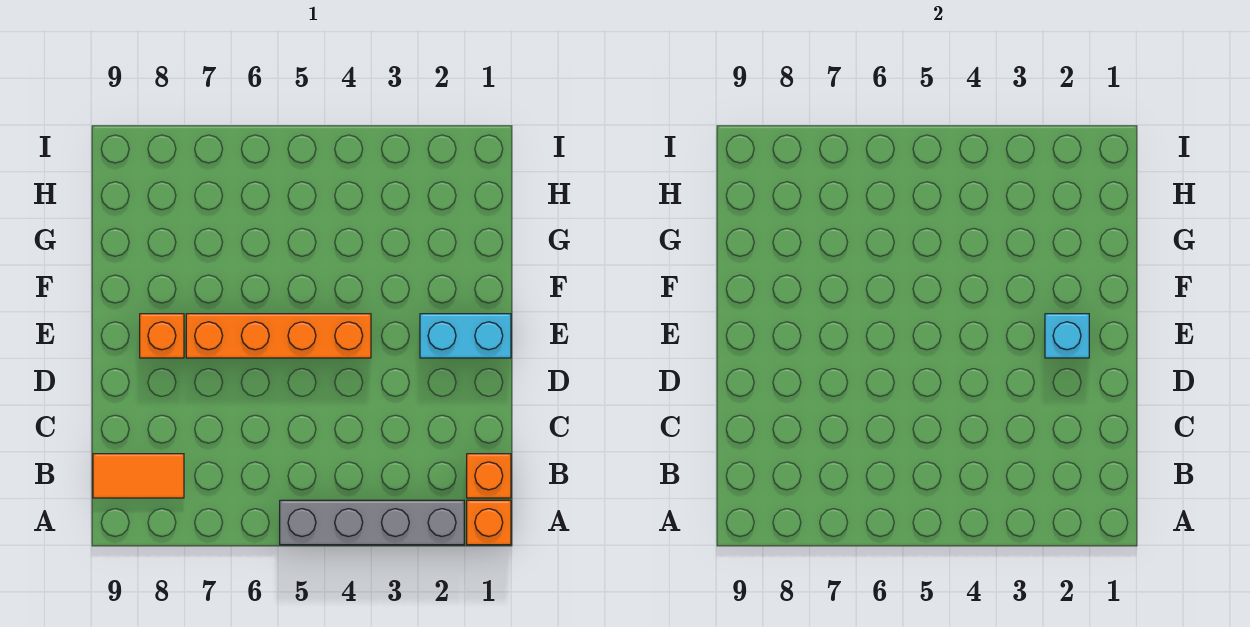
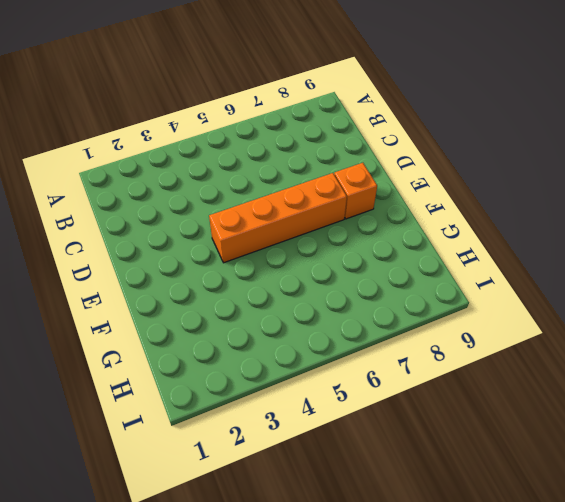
none -> orange brick A1 level 1
none -> grey brick A2:A5 level 1

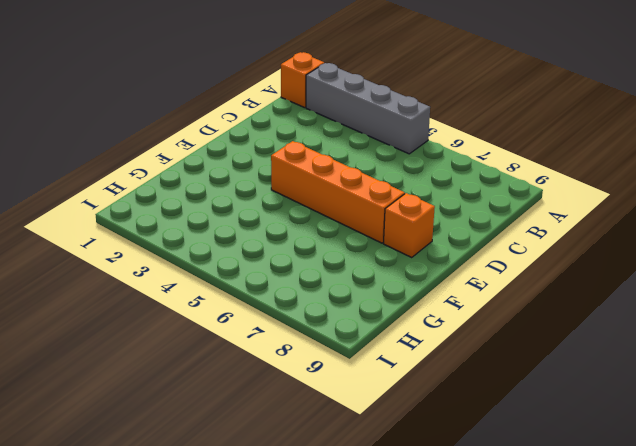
none -> orange brick B1 level 1
none -> orange tile B8:B9 level 1

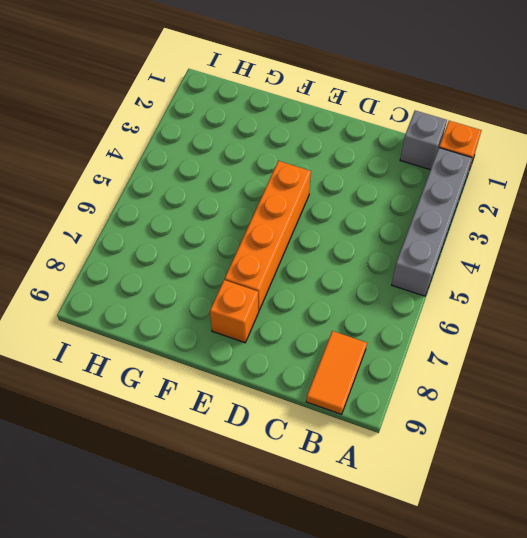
grey brick B1 level 1 -> orange brick B1 level 1
none -> cyan brick E1:E2 level 1
none -> cyan brick E2 level 2

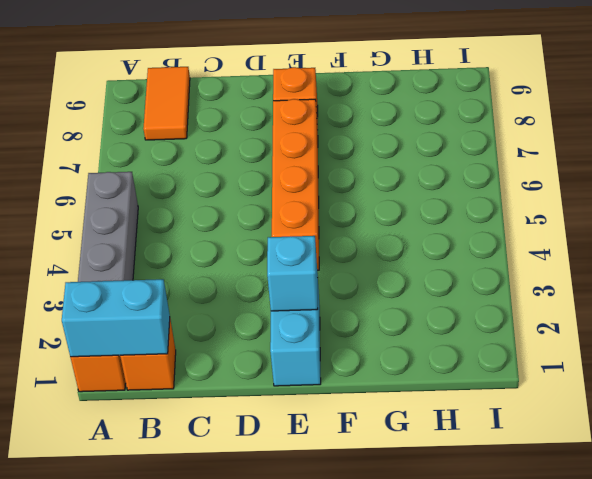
cyan brick A1:B1 level 2 -> none

